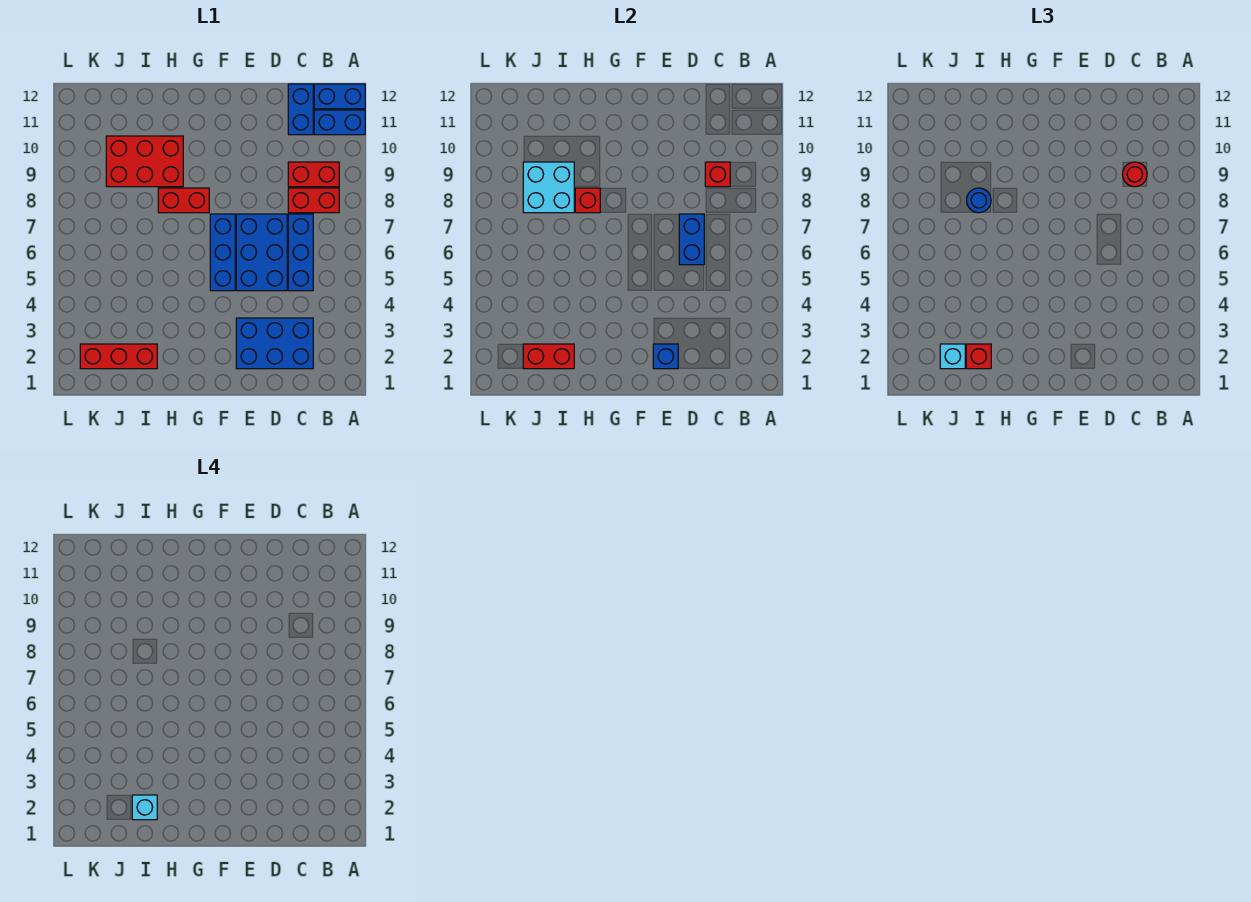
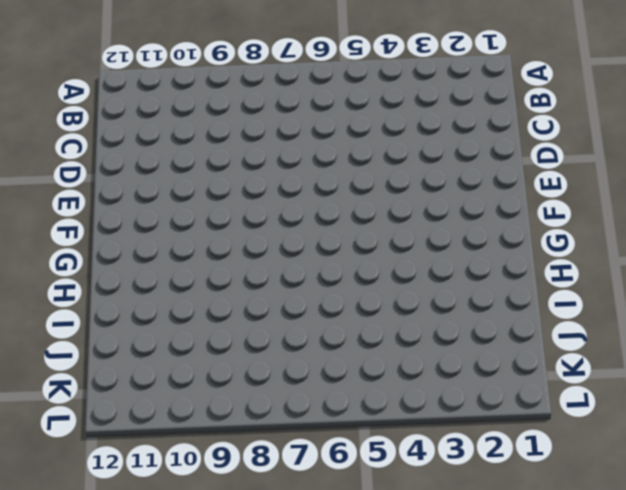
none -> blue brick A11:B11 level 1
none -> blue brick A12:B12 level 1
none -> red brick B8:C8 level 1

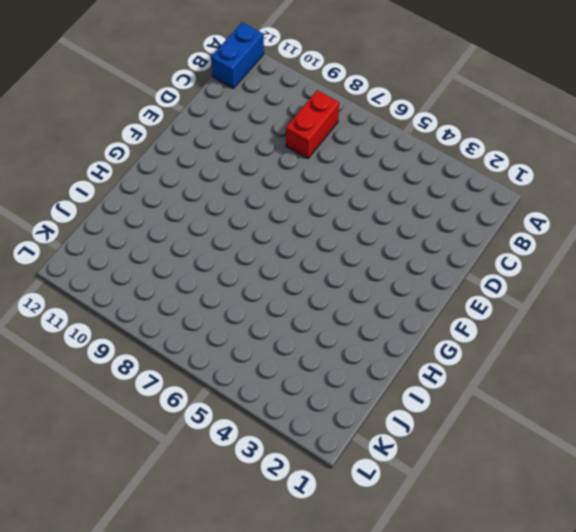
none -> blue brick A11:B11 level 1
none -> red brick B9:C9 level 1
none -> blue brick C2:E3 level 1

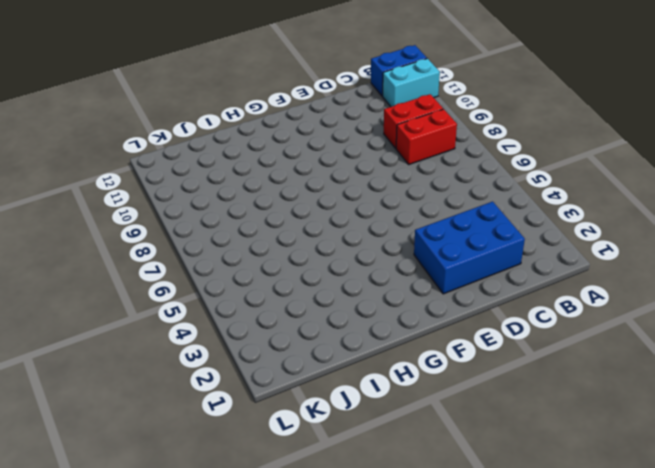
cyan brick A11:B11 level 1 -> blue brick A11:B11 level 1
none -> blue brick C5:C7 level 1
none -> blue brick C11:C12 level 1
none -> blue brick D5:E7 level 1

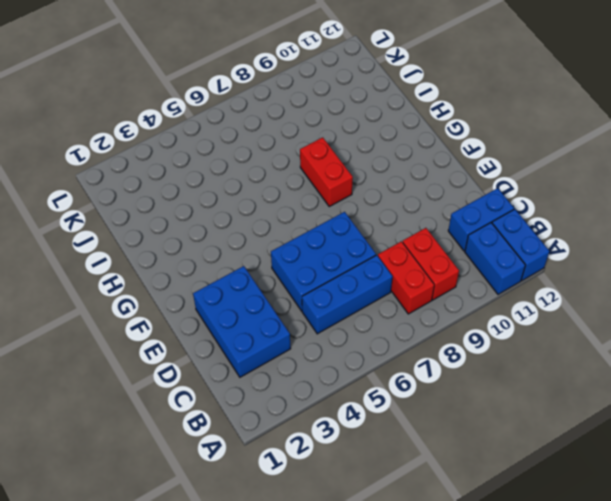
none -> blue brick F5:F7 level 1
none -> red brick H9:J10 level 1
none -> red brick I2:K2 level 1

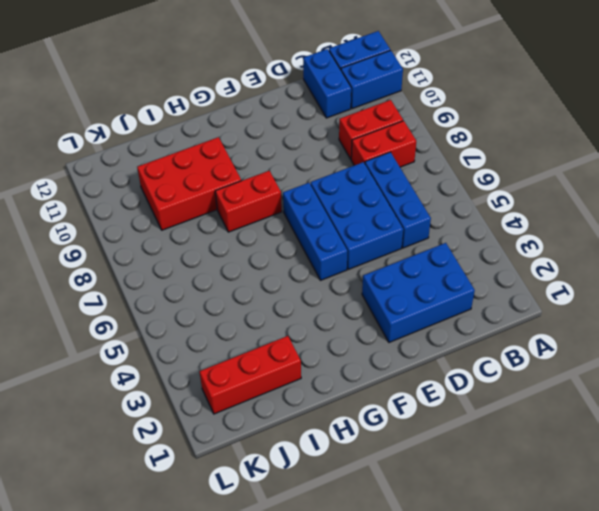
none -> red brick C9 level 2
none -> blue brick D6:D7 level 2
none -> blue brick E2 level 2

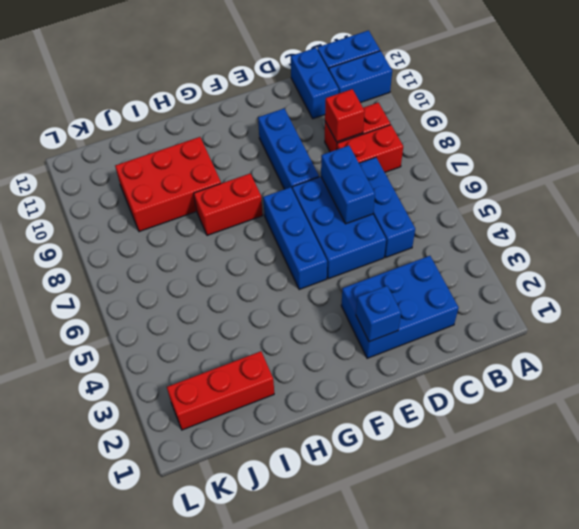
blue brick E8:E10 level 1 -> none
none -> red brick H8 level 2
none -> red brick I2:J2 level 2
none -> cyan brick I8:J9 level 2

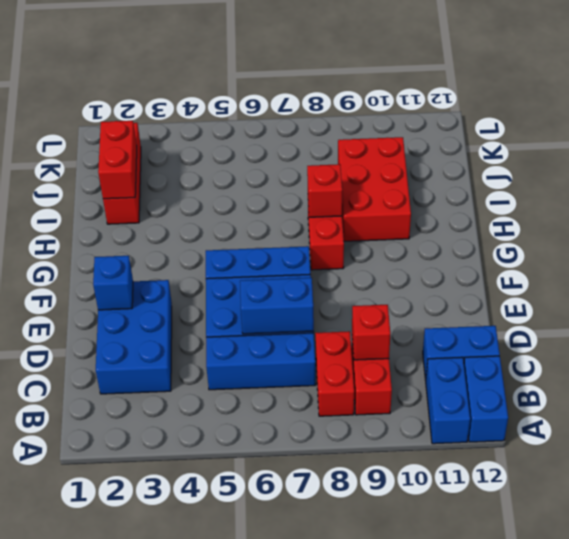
none -> cyan brick I8:J9 level 2
none -> red round brick C9 level 3
none -> red brick I2 level 3

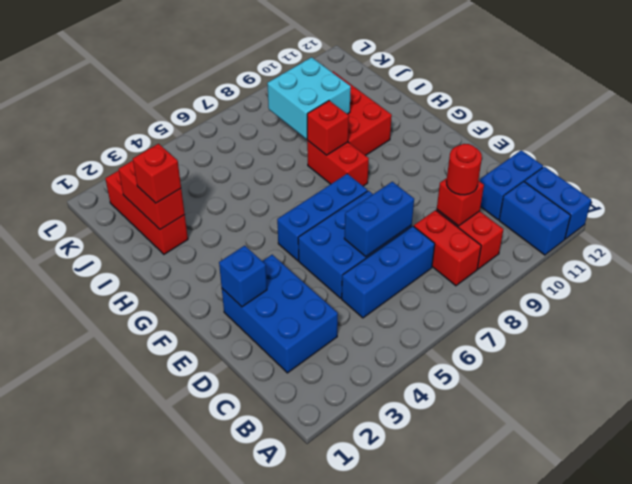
none -> blue round brick I8 level 3
none -> cyan brick J2 level 3
none -> cyan brick I2 level 4

